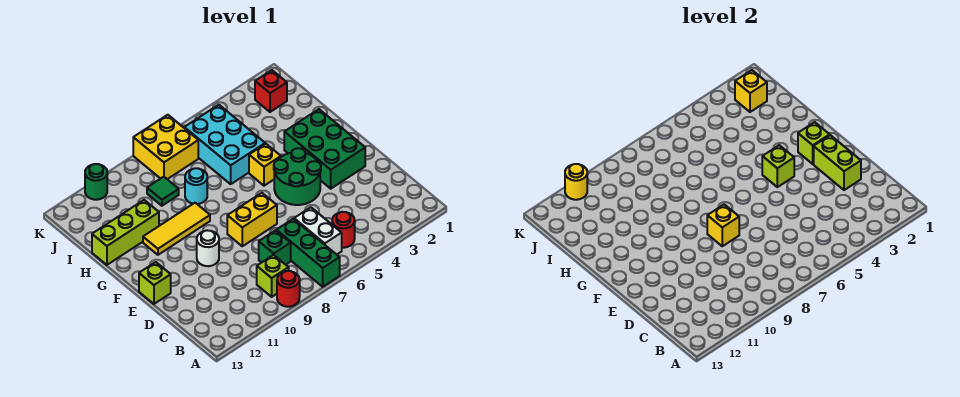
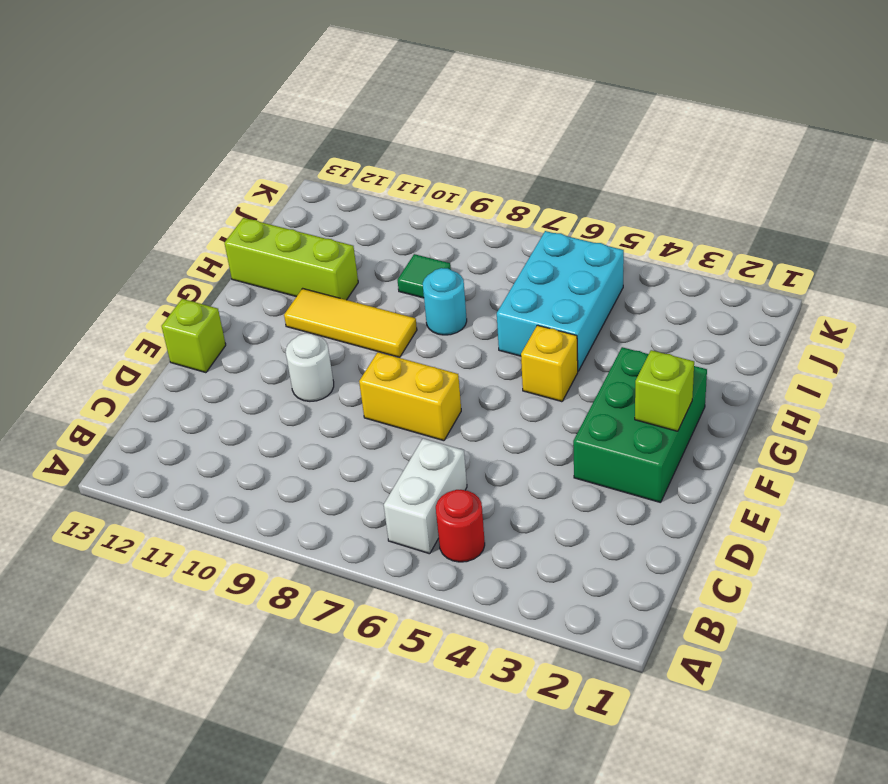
none -> green brick A7:C7 level 1
none -> red round brick A9 level 1
none -> lime brick B9 level 1

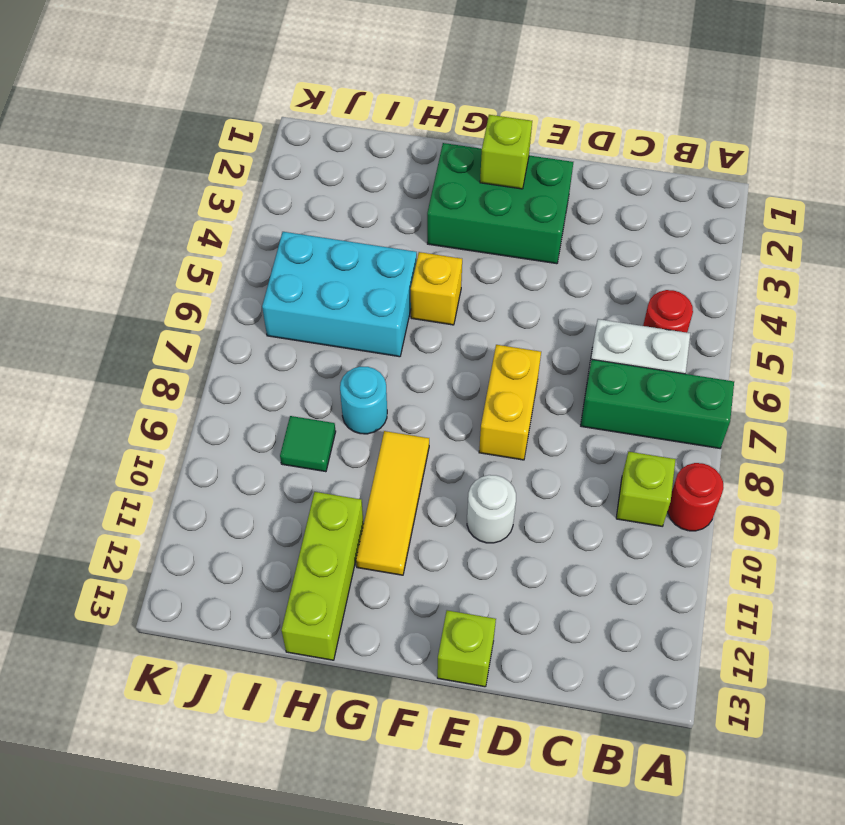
none -> green brick C8 level 1
none -> green round brick E4:F5 level 1
none -> red brick J2 level 1

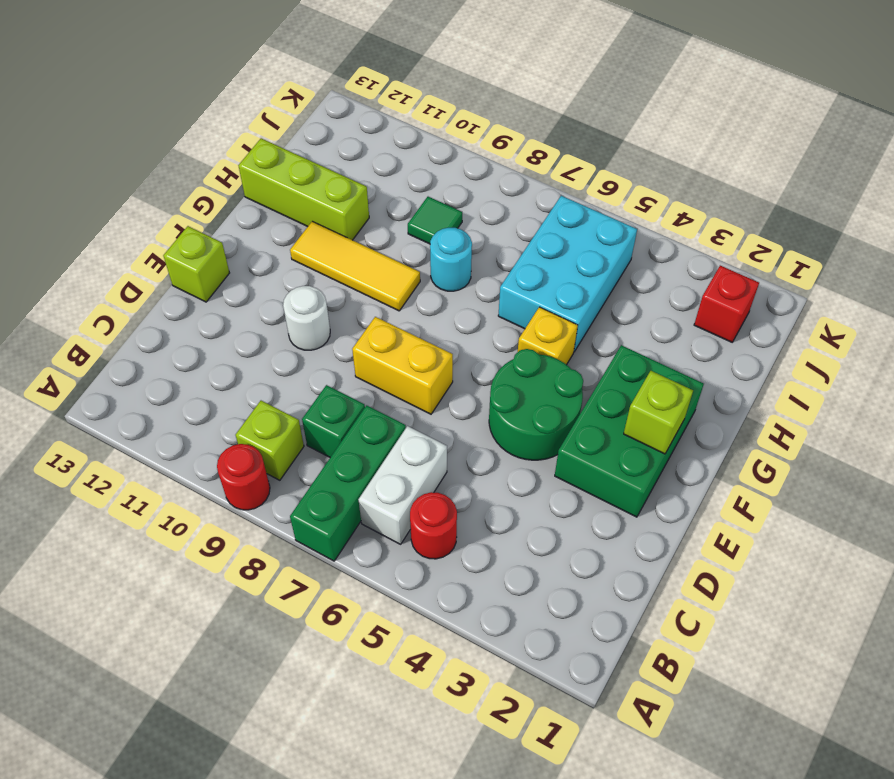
none -> yellow brick J7:K8 level 1
none -> green round brick K11 level 1
none -> lime brick D2:E2 level 2

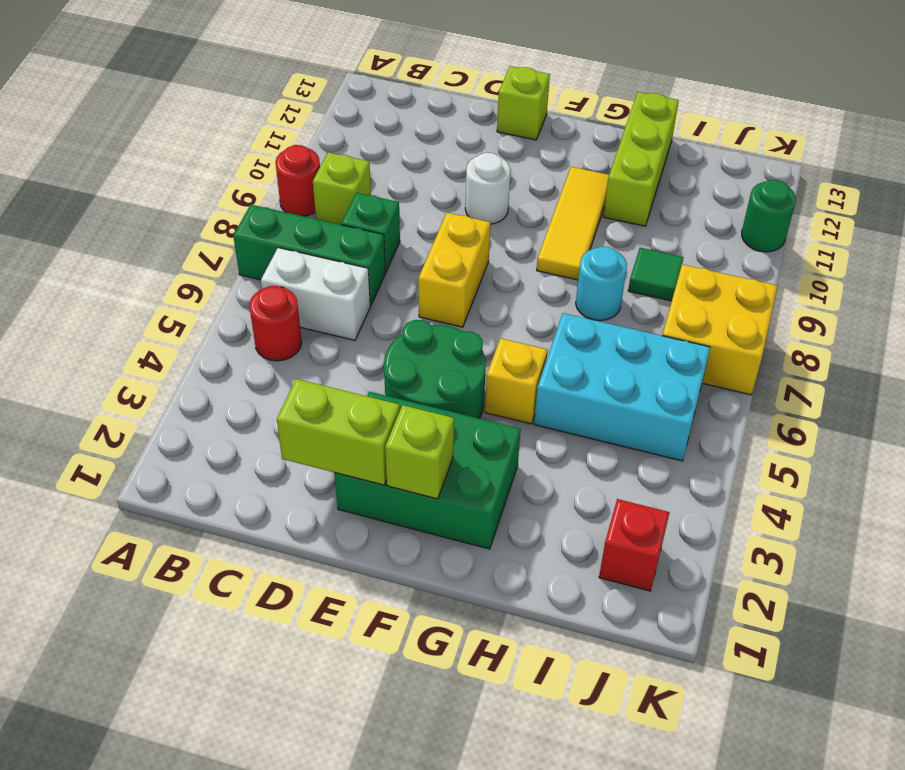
none -> yellow brick E8 level 2
none -> lime brick F4 level 2
none -> yellow brick J2 level 2

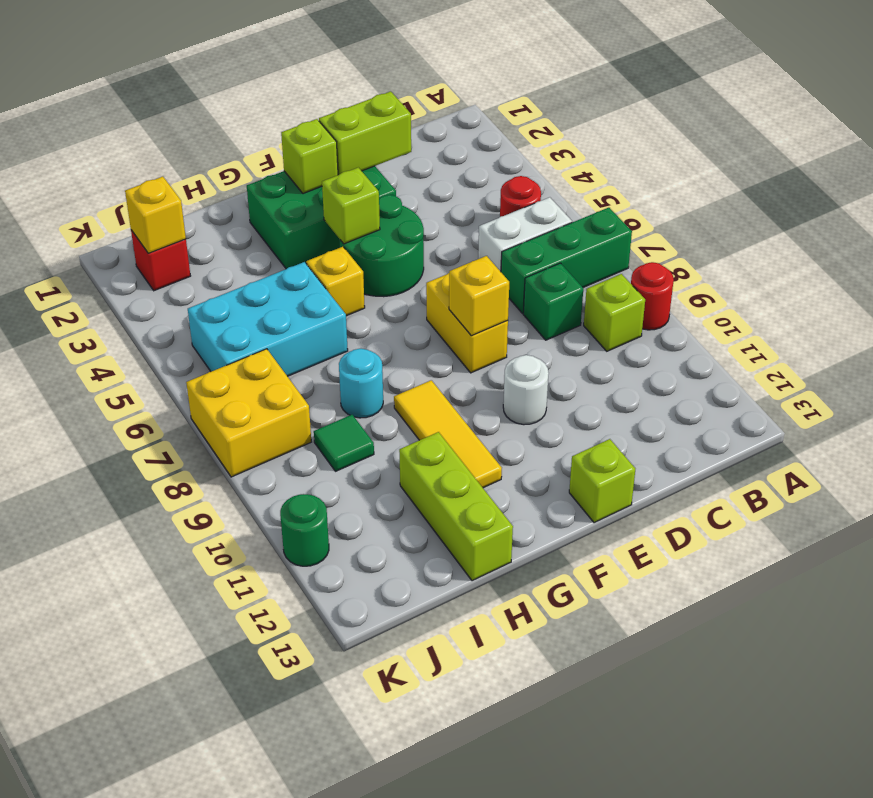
none -> yellow round brick K11 level 2

